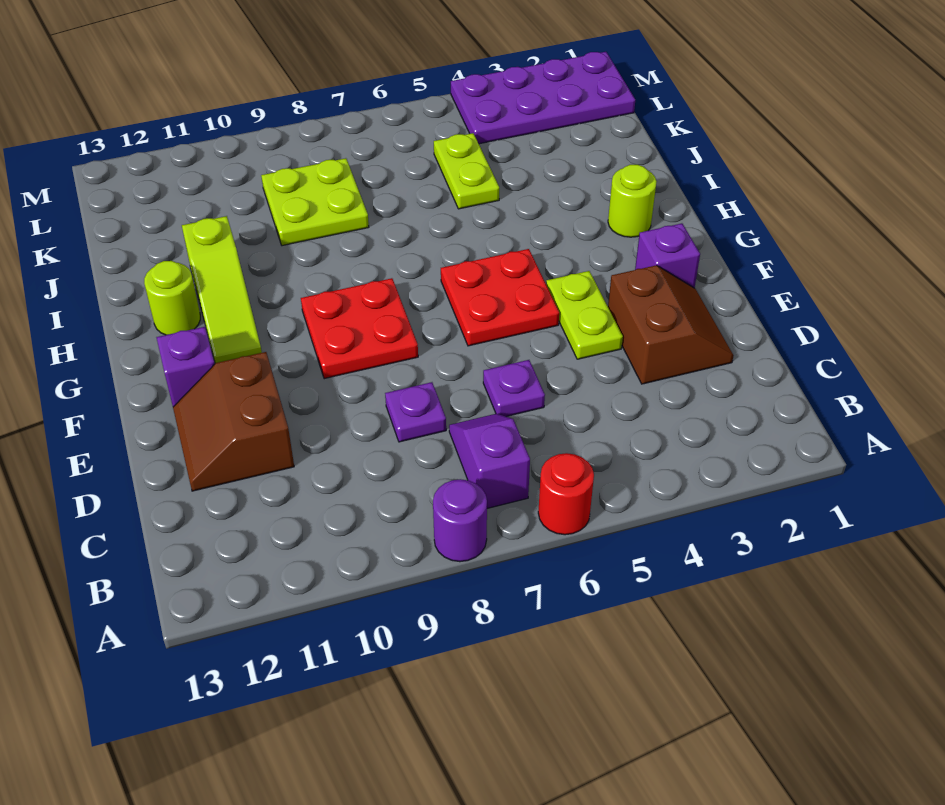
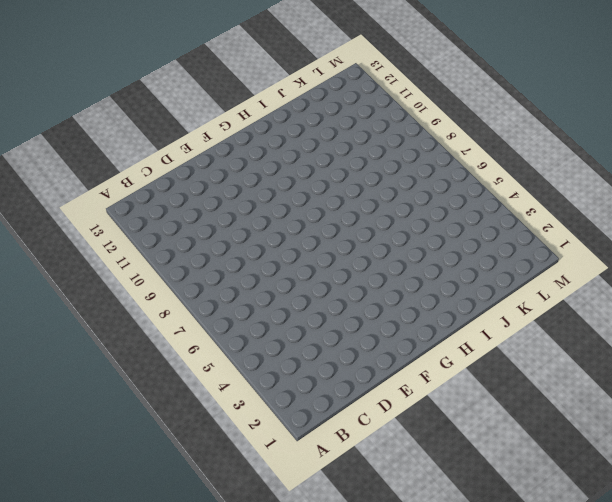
none -> red round brick A6 level 1
none -> purple round brick A8 level 1
none -> purple slope B7:C7 level 1 top B

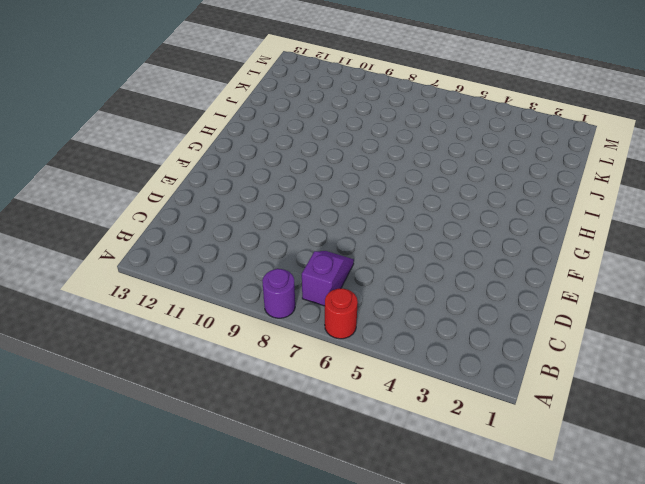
none -> brown slope D2:E3 level 1 top 3
none -> purple plate D6 level 1
none -> purple plate D8 level 1

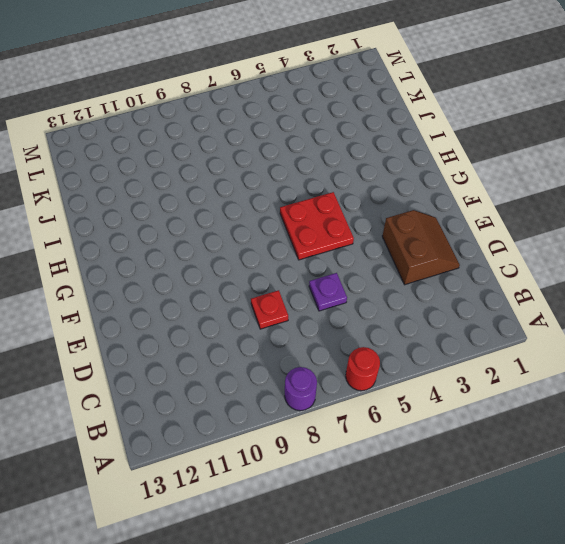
red plate D8 level 1 -> purple plate D8 level 1
none -> purple slope B7:C7 level 1 top B
none -> brown slope D11:E12 level 1 top 11
none -> lime plate E4:F4 level 1

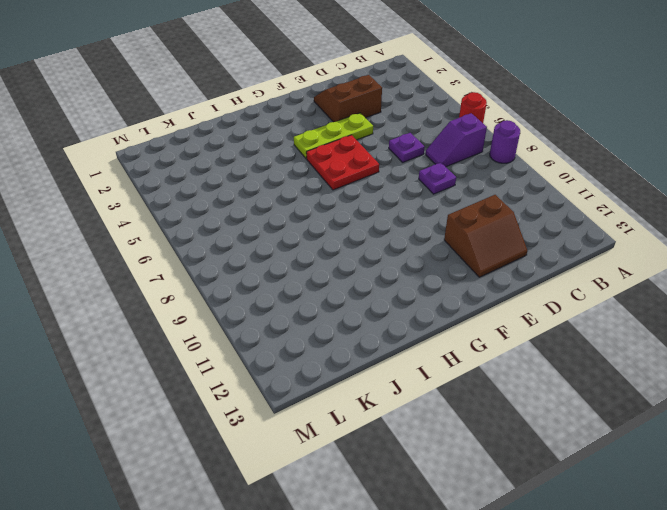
lime plate E4:G4 level 1 -> lime plate E4:F4 level 1
none -> purple brick F2 level 1
none -> red plate F8:G9 level 1
none -> purple brick F12 level 1

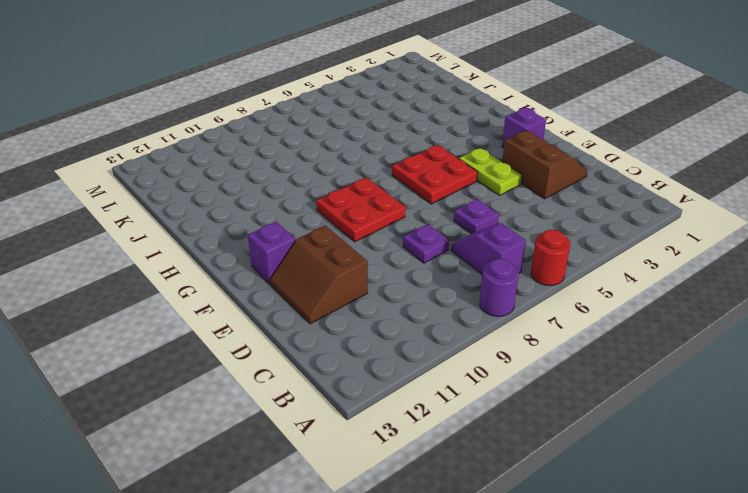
none -> lime slope G11:I11 level 1 top I
none -> lime round brick H2 level 1
none -> lime round brick H12 level 1

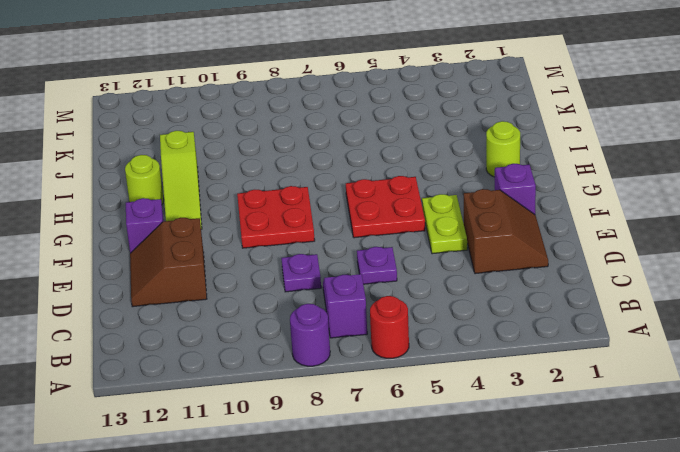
none -> lime plate J5:K5 level 1
none -> lime plate J8:K9 level 1
none -> purple plate L1:M4 level 1

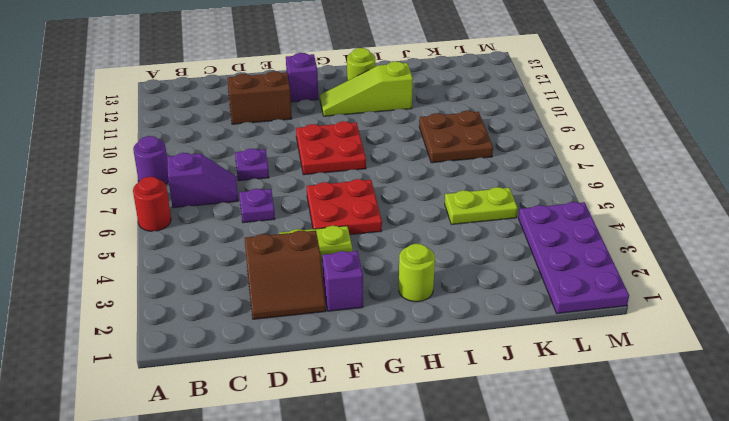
brown plate J8:K9 level 1 -> lime plate J8:K9 level 1

